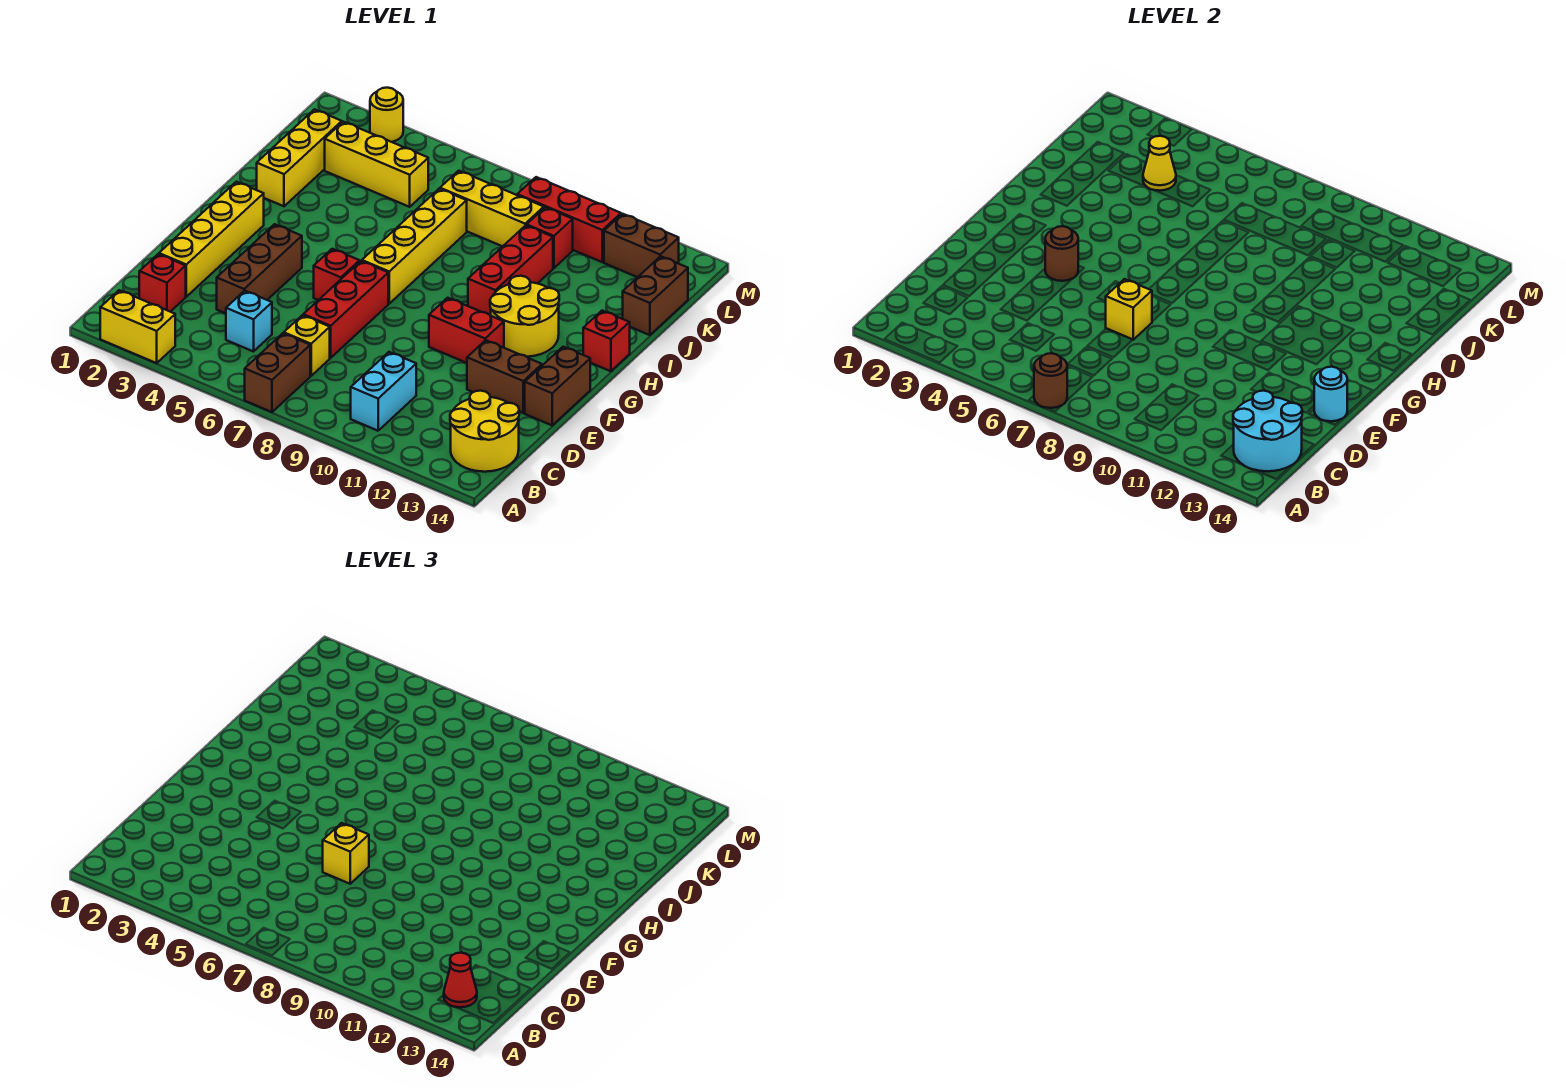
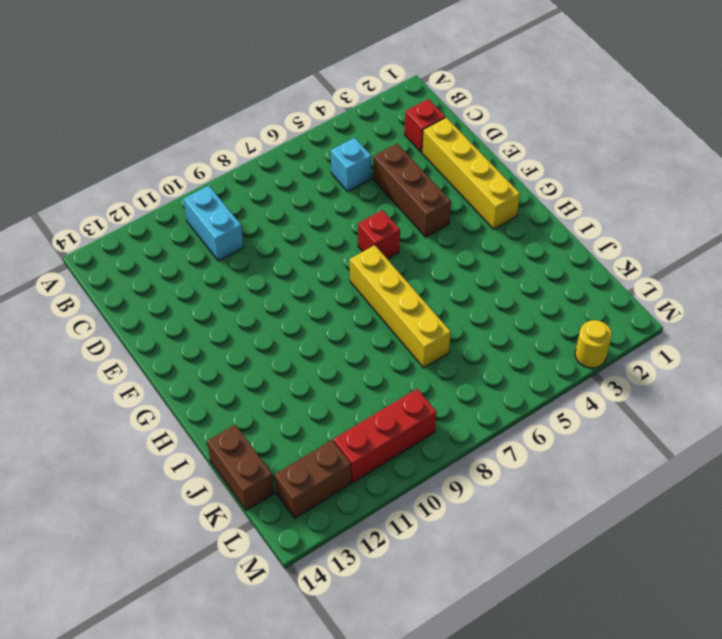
none -> yellow brick A2:A3 level 1
none -> brown brick A7:B7 level 1
none -> yellow round brick B13:C14 level 1
none -> yellow brick C7 level 1

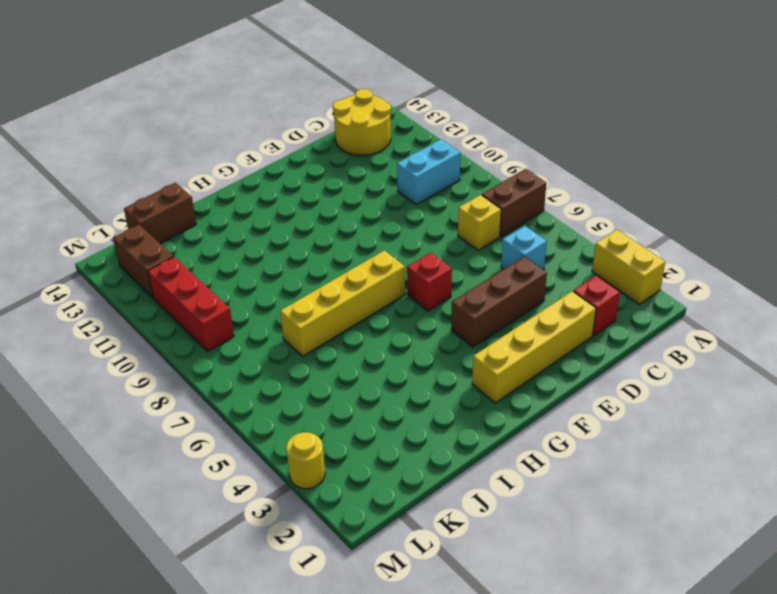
none -> red brick D7:F7 level 1
none -> brown brick E12:E13 level 1
none -> brown brick E14:F14 level 1
none -> red brick F10:F11 level 1

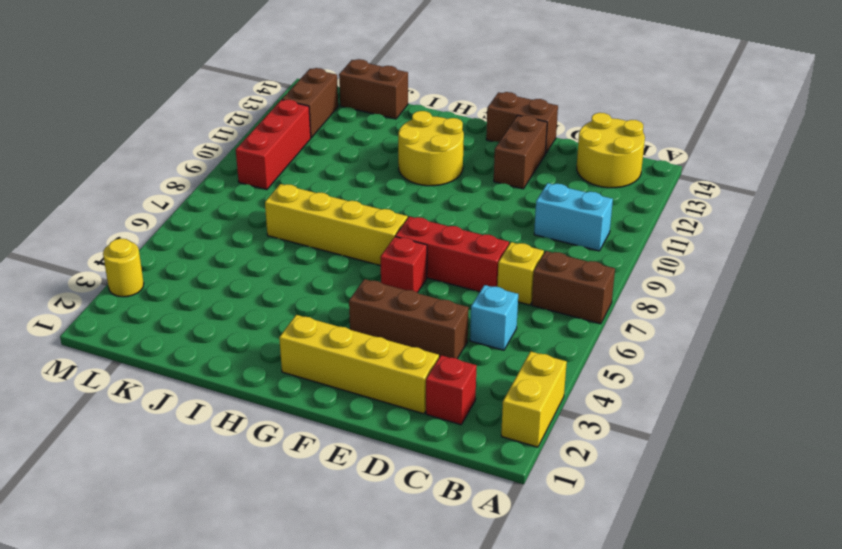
none -> red brick F10:F11 level 1
none -> red brick H10:J10 level 1
none -> red brick H14 level 1
none -> yellow brick I2:K2 level 1

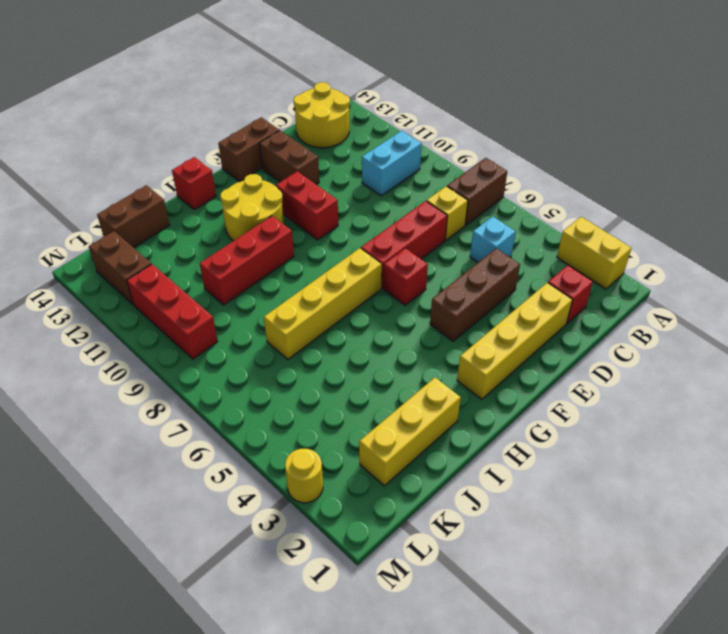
none -> yellow brick K3:K5 level 1
none -> yellow brick K7:K9 level 1
none -> red brick K10 level 1
none -> brown round brick A7 level 2

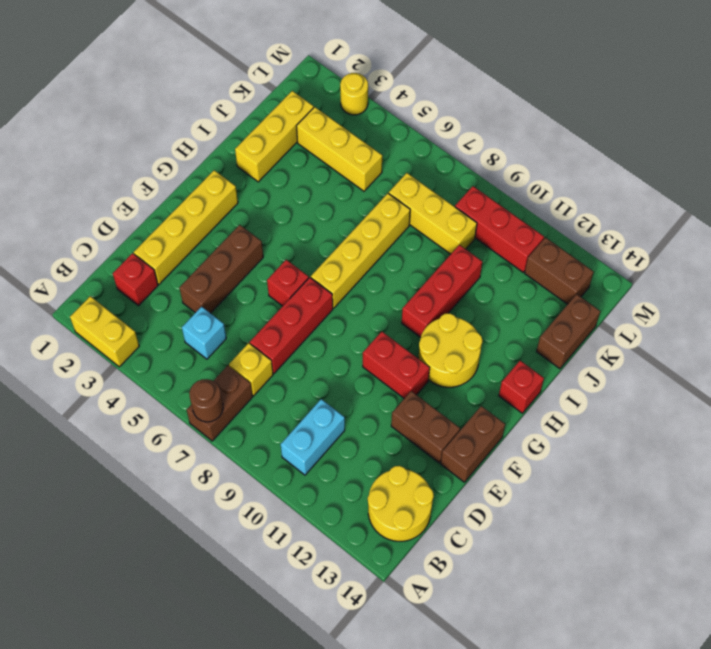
none -> red brick K10 level 1
none -> cyan round brick B13:C14 level 2
none -> yellow brick E7 level 2
none -> cyan round brick E14 level 2

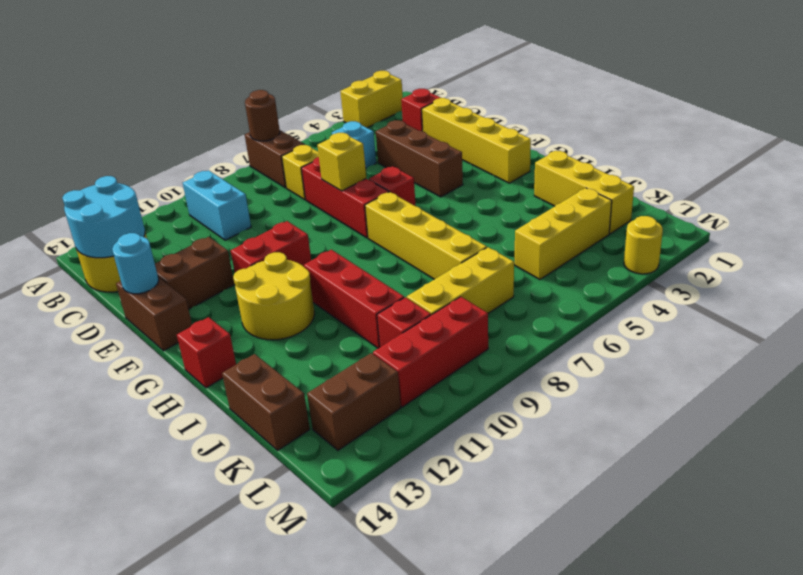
none -> brown round brick F4 level 2
none -> yellow cone K4 level 2
none -> red cone B13 level 3
none -> yellow brick E7 level 3

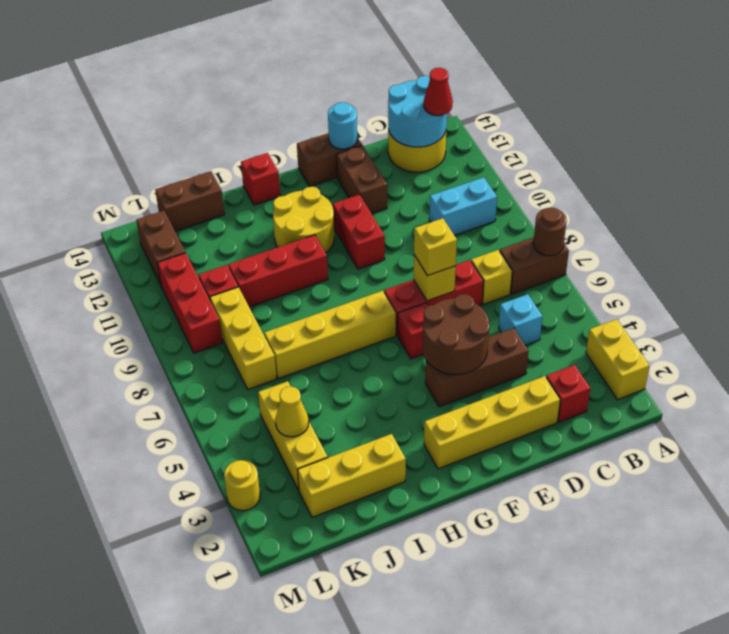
brown round brick E4:F5 level 2 -> brown round brick F4 level 2

